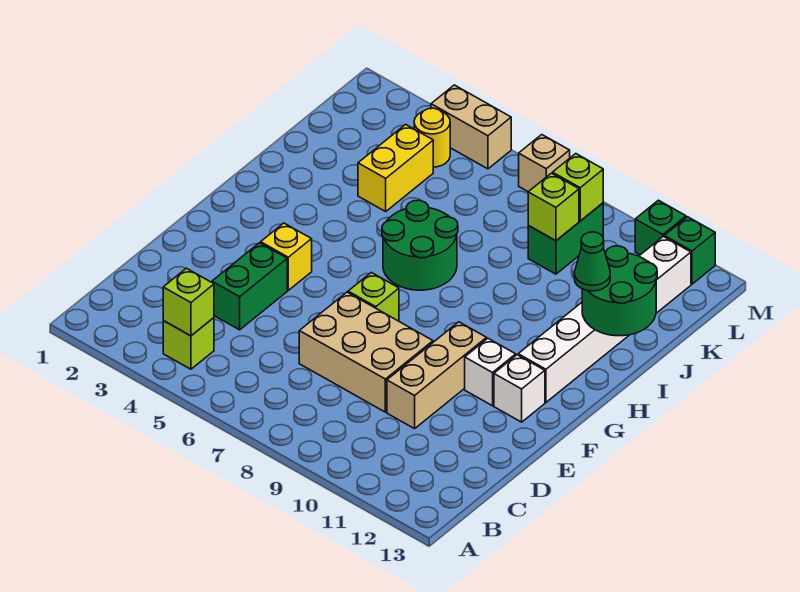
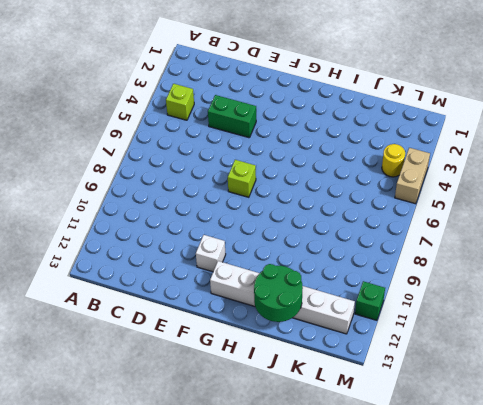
none -> tan brick D7:E9 level 1
none -> tan brick D10:F10 level 1
none -> yellow brick F4 level 1

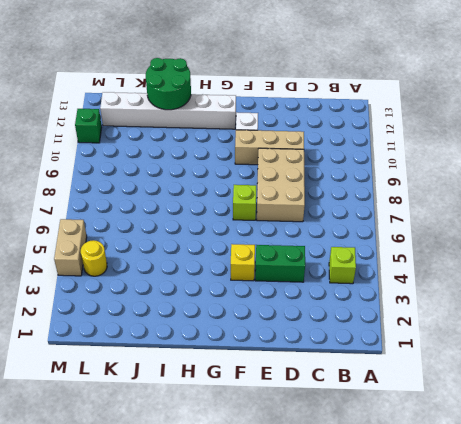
none -> white brick F12 level 1
none -> green round brick H6:I7 level 1
none -> yellow brick J4:K4 level 1

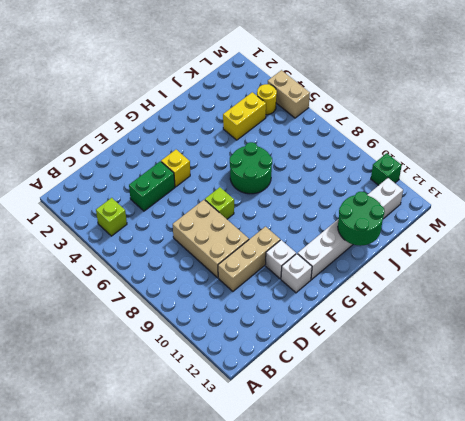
none -> green brick K9:L9 level 1
none -> tan brick M7 level 1
none -> green brick M12 level 1

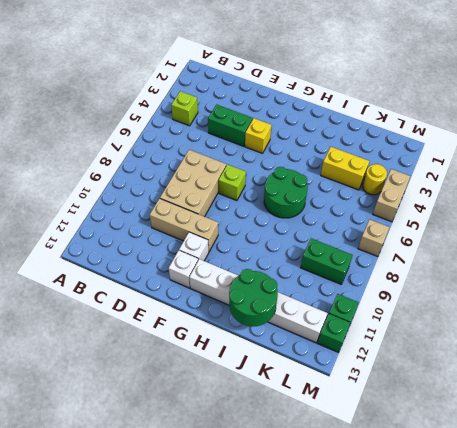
none -> lime brick B4 level 2
none -> lime brick K9 level 2
none -> lime brick L9 level 2

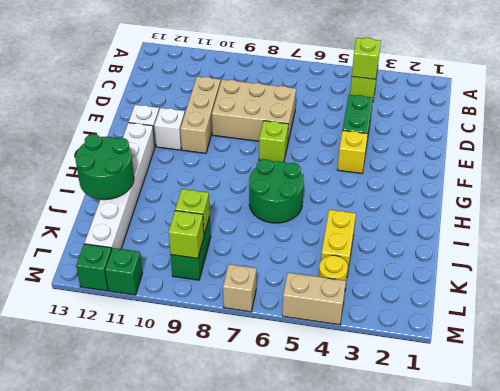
none -> green cone I12 level 3

